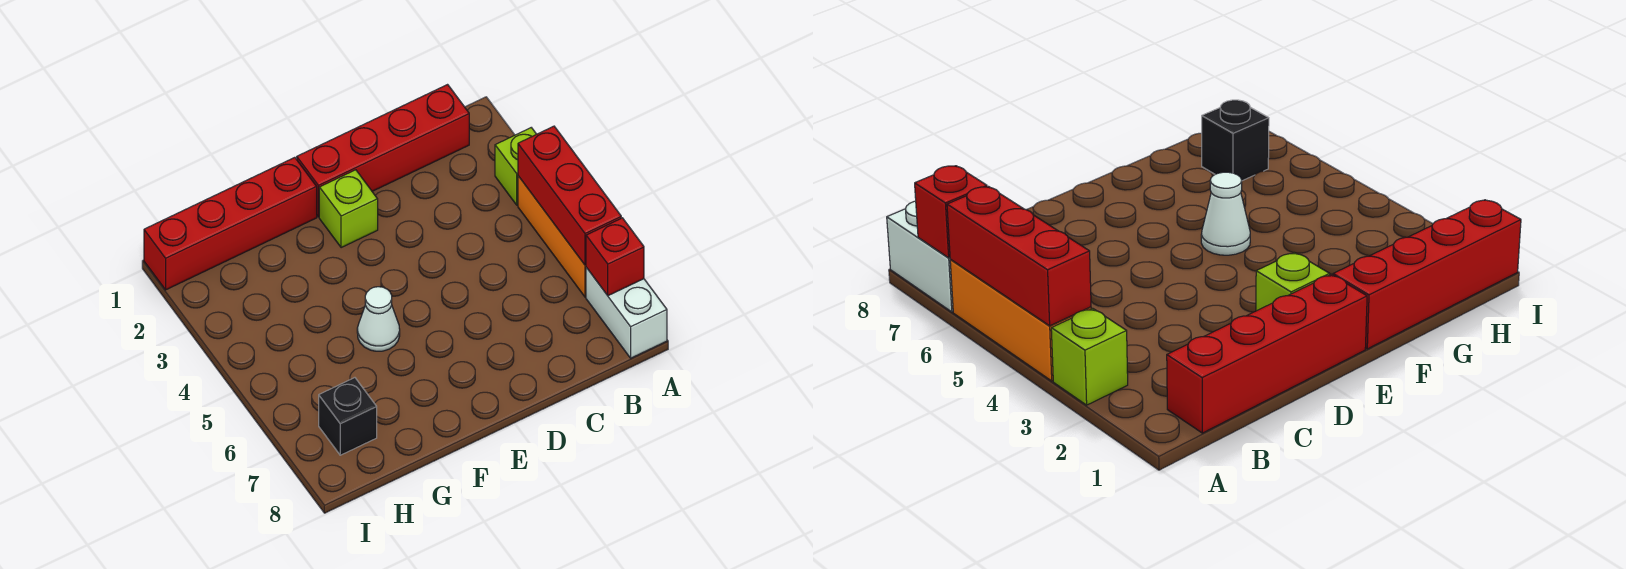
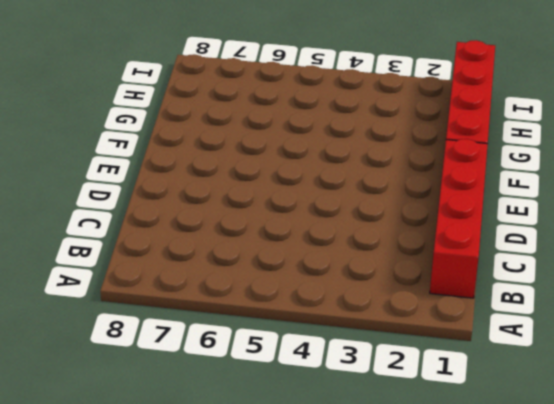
none -> lime brick A3 level 1
none -> orange brick A4:A6 level 1

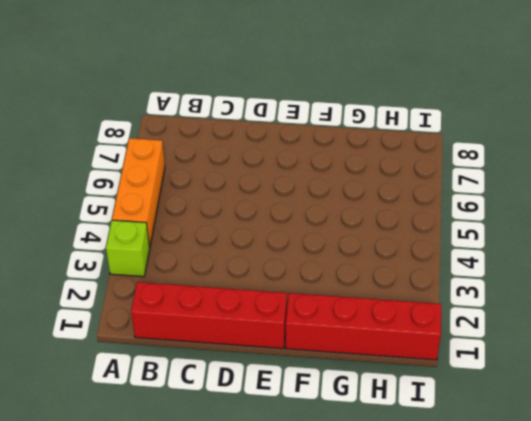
none -> white brick A7:A8 level 1
none -> lime brick E2 level 1

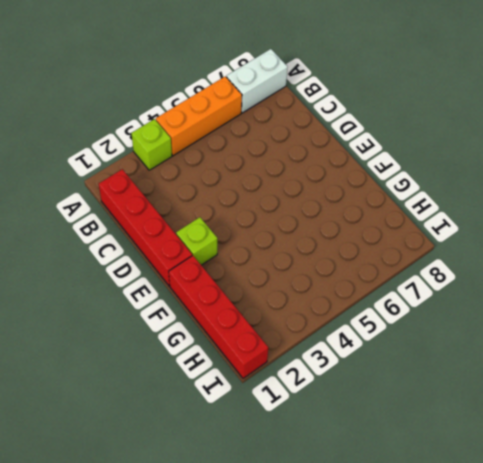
none -> white cone F5 level 1
none -> black brick H7 level 1

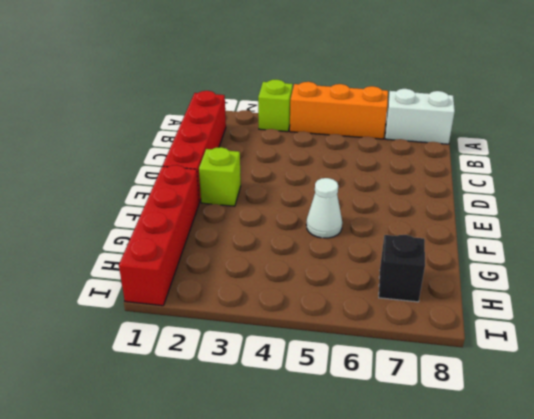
none -> red brick A4:A6 level 2
none -> red brick A7 level 2

